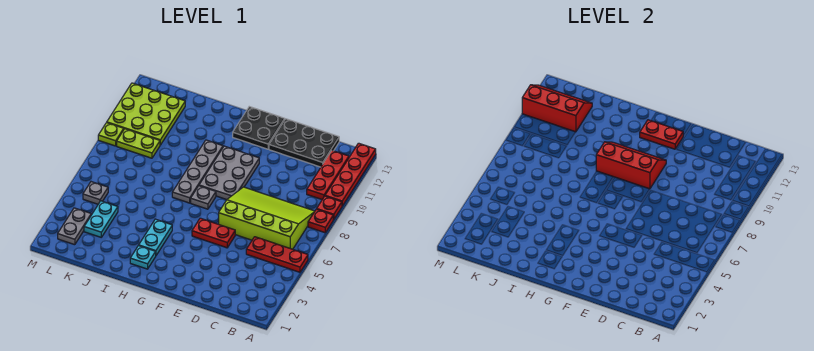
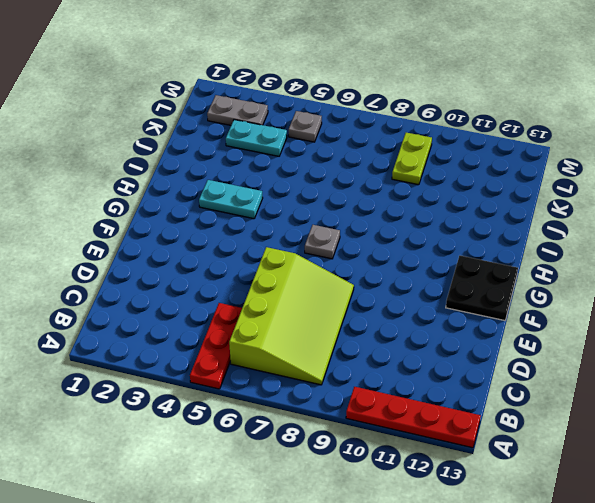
none -> red plate A8 level 1
none -> red plate A9 level 1
none -> red plate B10:B12 level 1

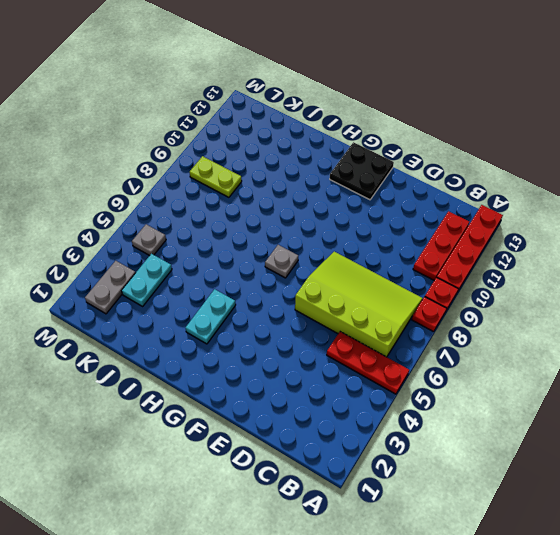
none -> black plate C12:E13 level 1
none -> red plate E5:F5 level 1
none -> grey plate F8:G10 level 1

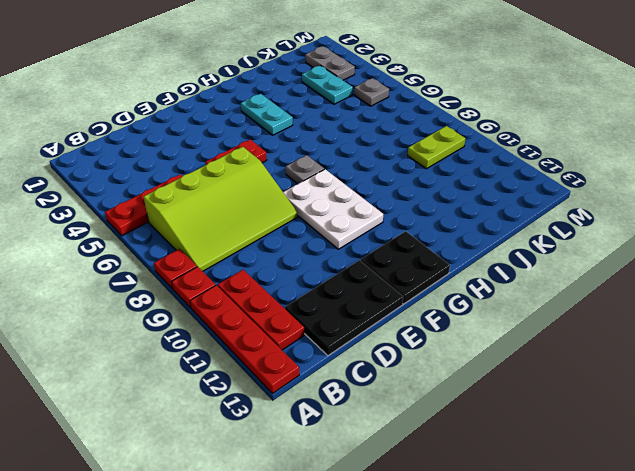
white plate F8:G10 level 1 -> grey plate F8:G10 level 1
none -> cyan plate H2 level 1
none -> grey plate H7:H10 level 1
none -> lime plate K10:M12 level 1

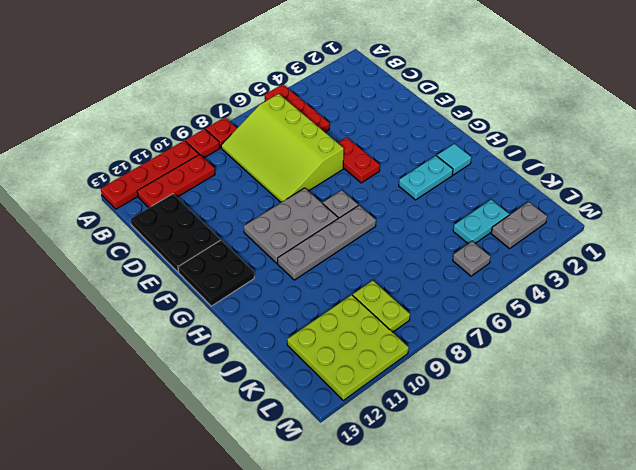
cyan tile H2 level 1 -> cyan plate H2 level 1
none -> lime plate M9 level 1
none -> red slope F9:H10 level 2 top 9
none -> red plate F12:G12 level 2

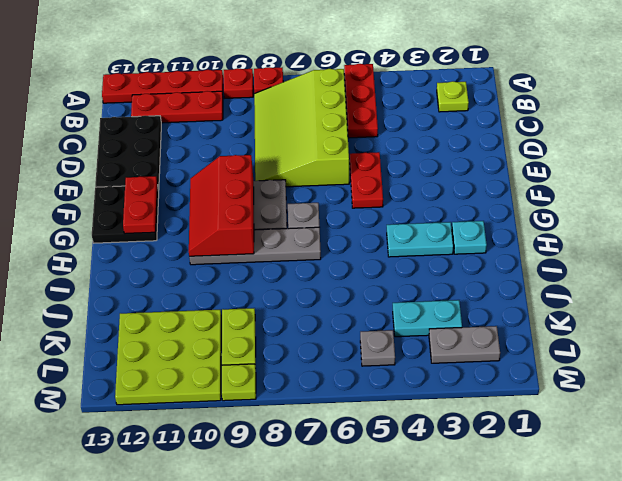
lime plate B2 level 1 -> none
none -> red slope K11:M12 level 2 top 11

